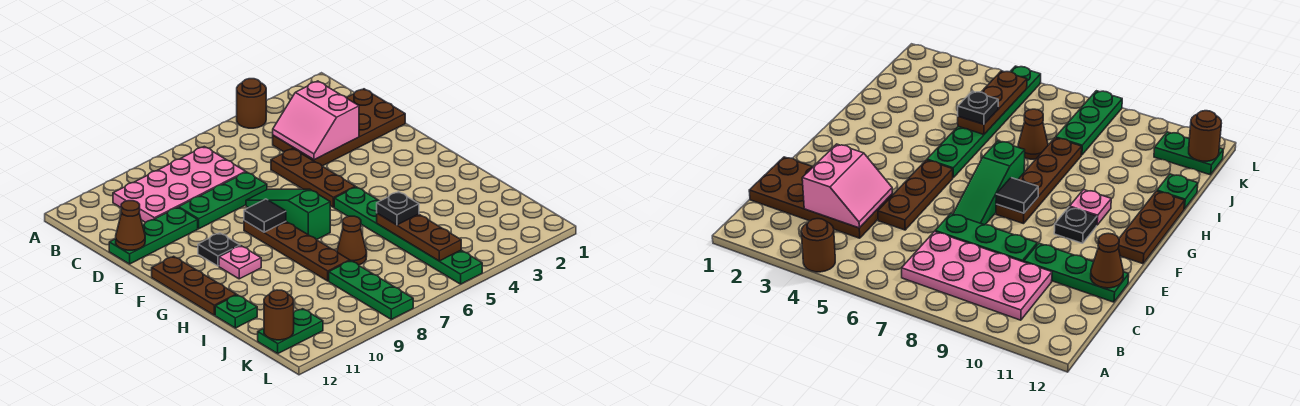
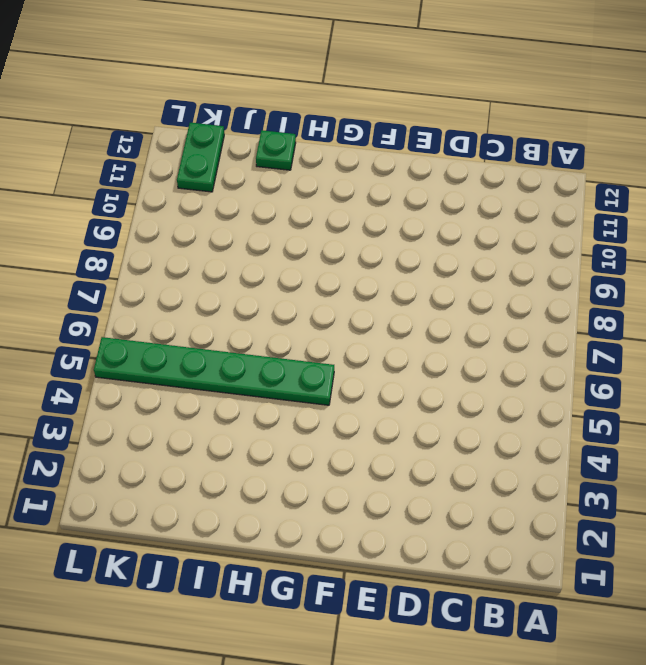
none -> brown round brick A4 level 1
none -> pink plate B7:C10 level 1
none -> brown plate C1:D4 level 1

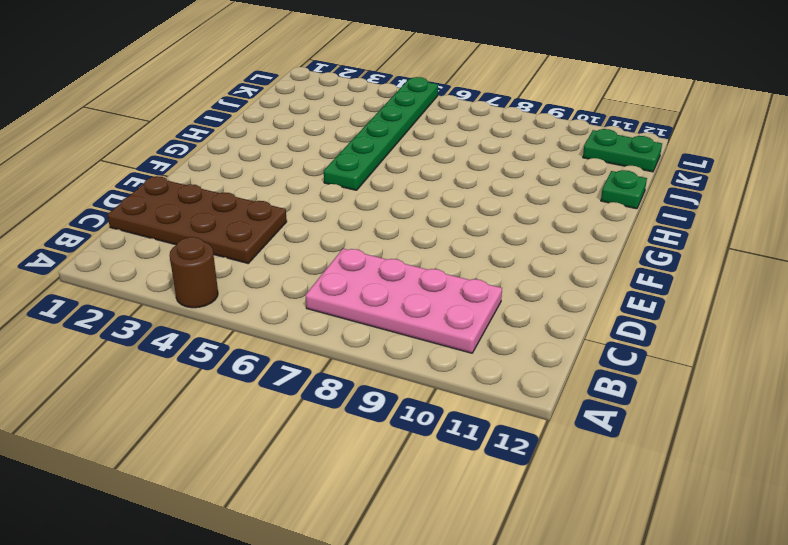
none -> brown plate D5:F5 level 1
none -> green plate D7:D9 level 1
none -> green plate D10:D12 level 1

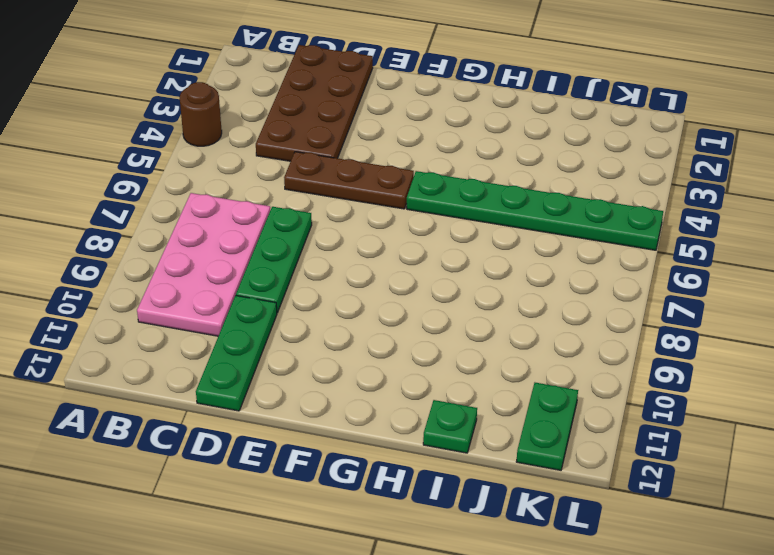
none -> green slope E7:G7 level 1 top G
none -> brown plate F8:I8 level 1
none -> black plate F10 level 1

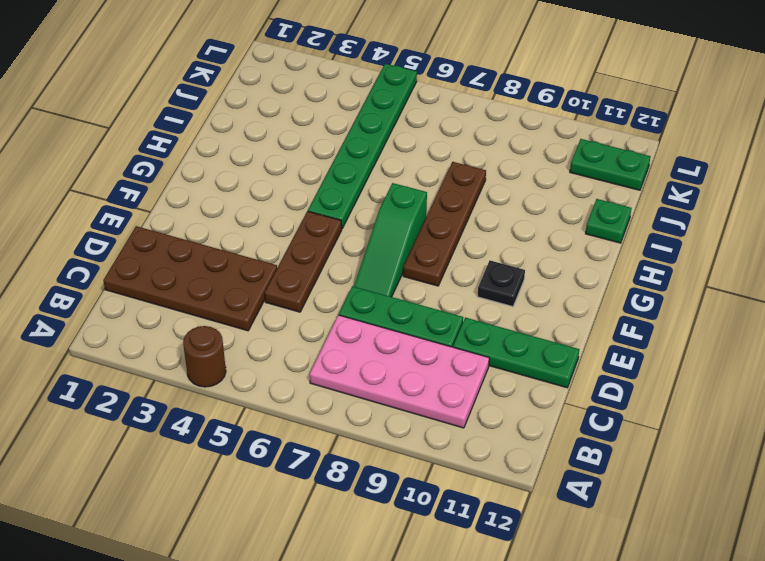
none -> brown plate F12:H12 level 1
none -> pink plate G10 level 1
none -> brown cone I7 level 1

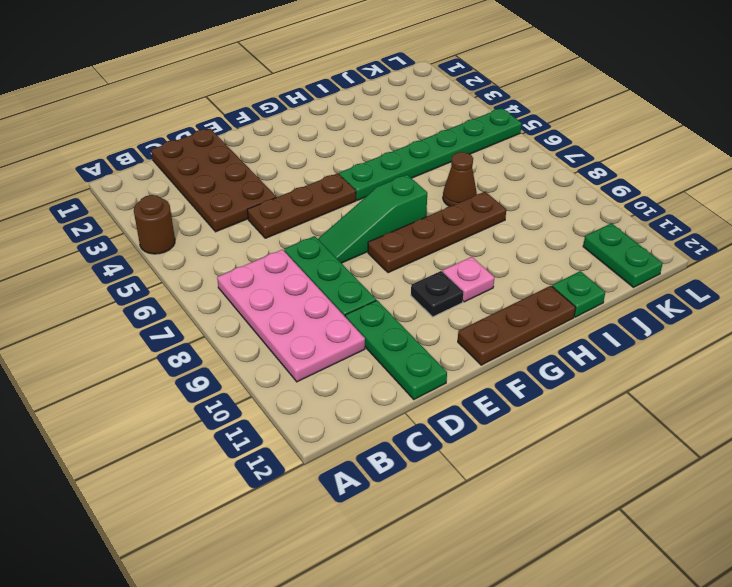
none -> green plate J8:L8 level 1
none -> pink slope C3:D4 level 2 top 3
none -> brown cone D12 level 2

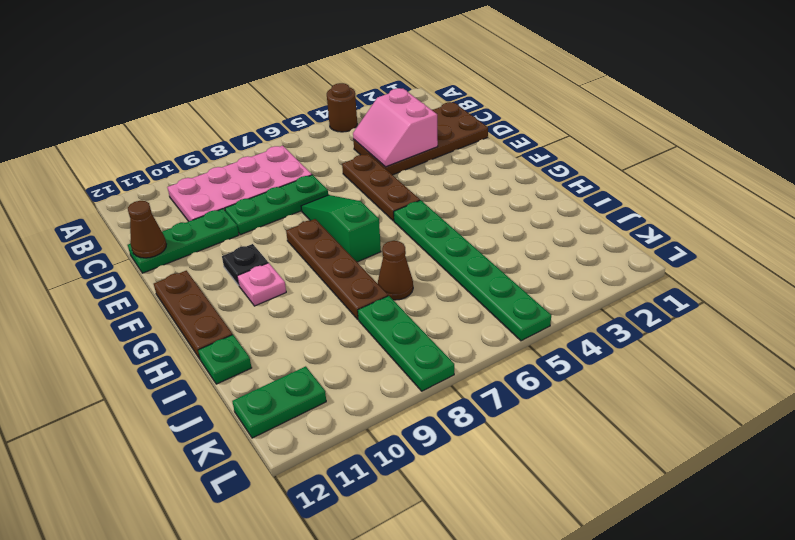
none -> black tile F8 level 2
none -> brown plate I5:K5 level 2
none -> brown round brick K12 level 2

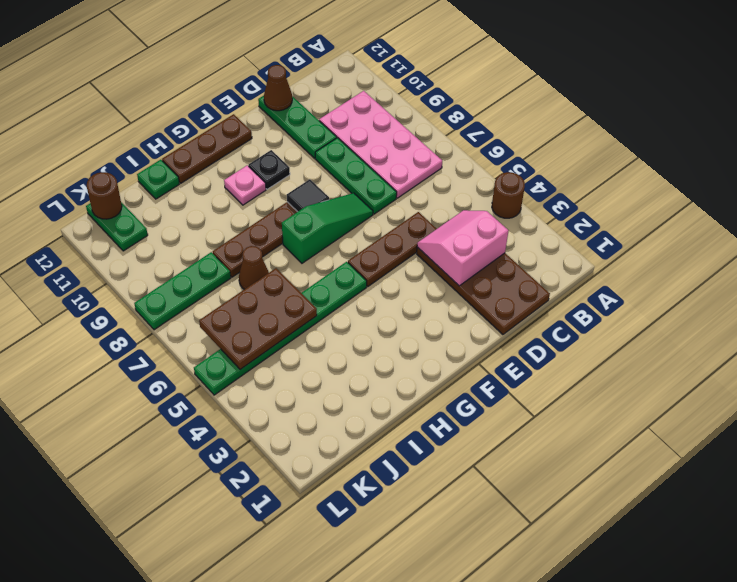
brown plate I5:K6 level 2 -> brown plate I5:K5 level 2
none -> black plate I5 level 3

